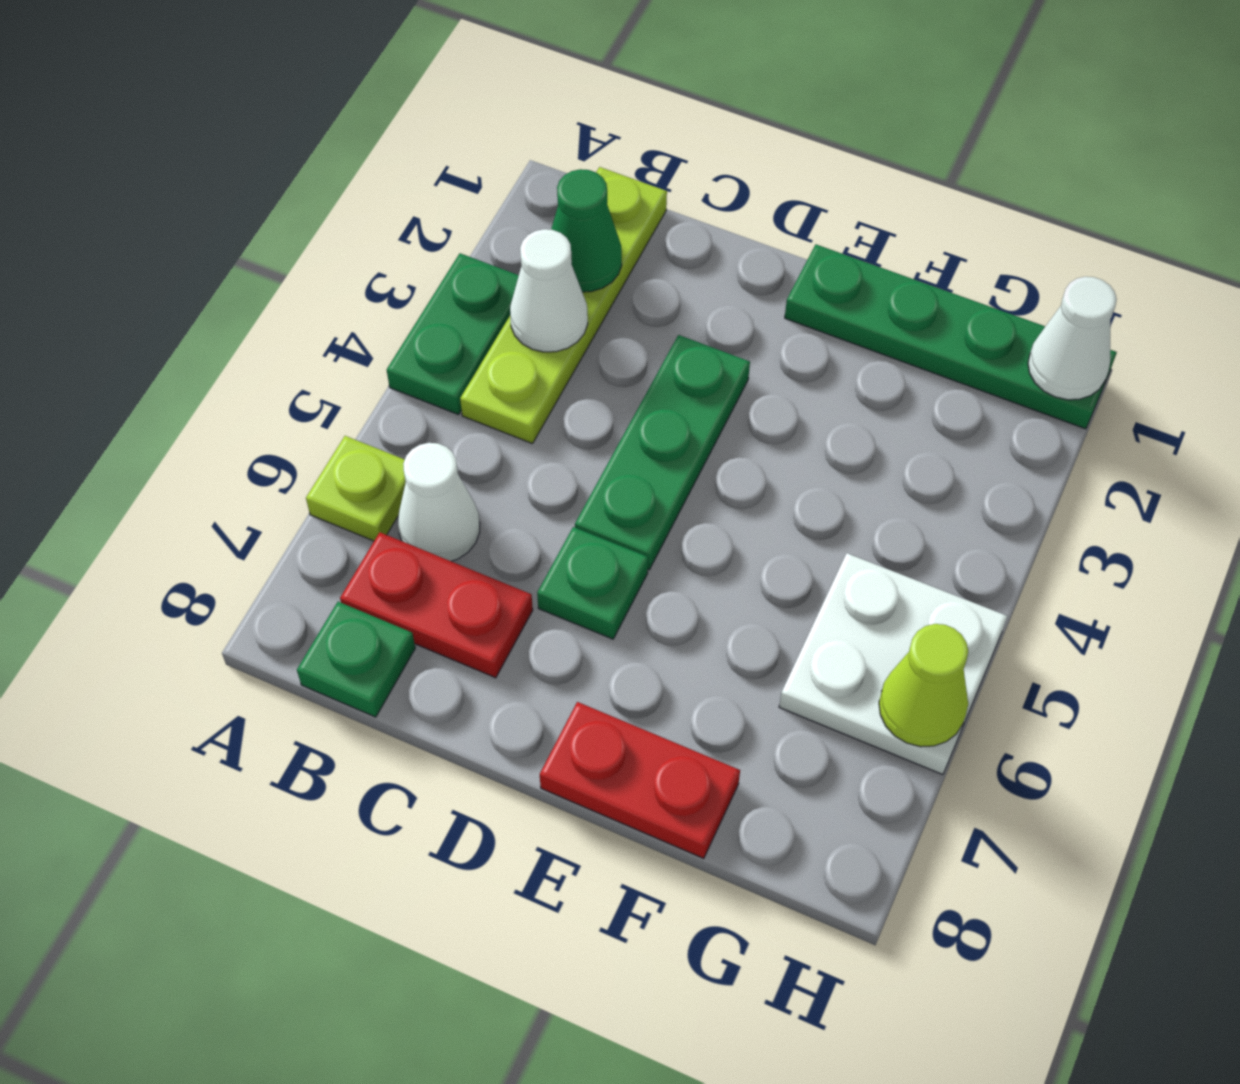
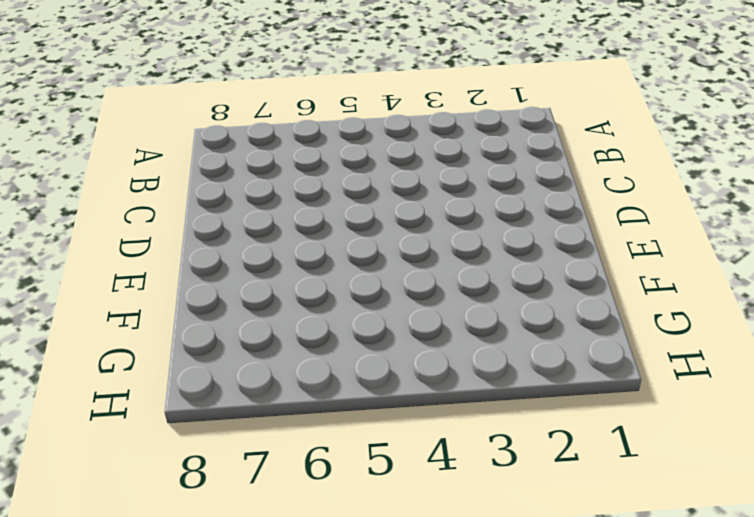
none -> green plate A3:A4 level 1
none -> lime plate A6 level 1
none -> lime plate B1:B4 level 1

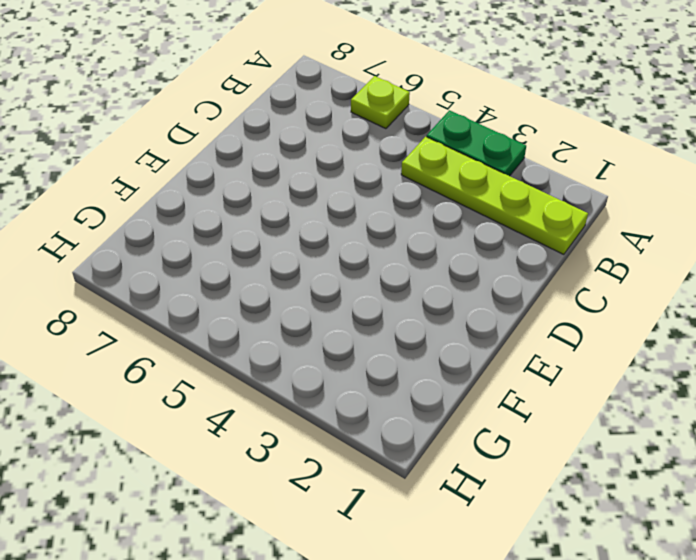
none -> white cone B6 level 1
none -> red plate B7:C7 level 1
none -> green plate B8 level 1

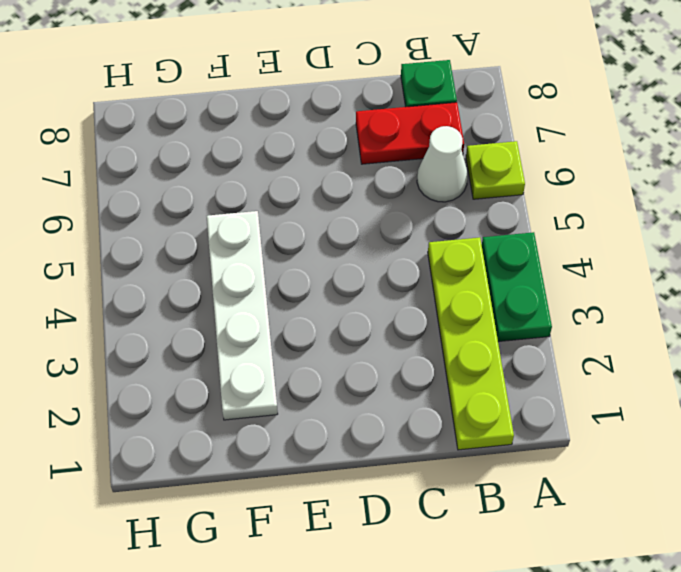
white plate F2:F5 level 1 -> none
none -> green plate D3:D5 level 1
none -> green plate D6 level 1
none -> green plate E1:H1 level 1

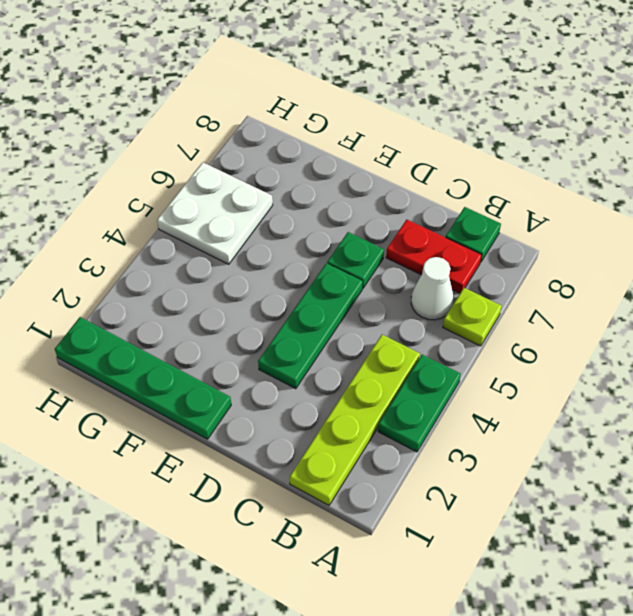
none -> red plate E8:F8 level 1
none -> green cone B2 level 2
none -> white cone B3 level 2

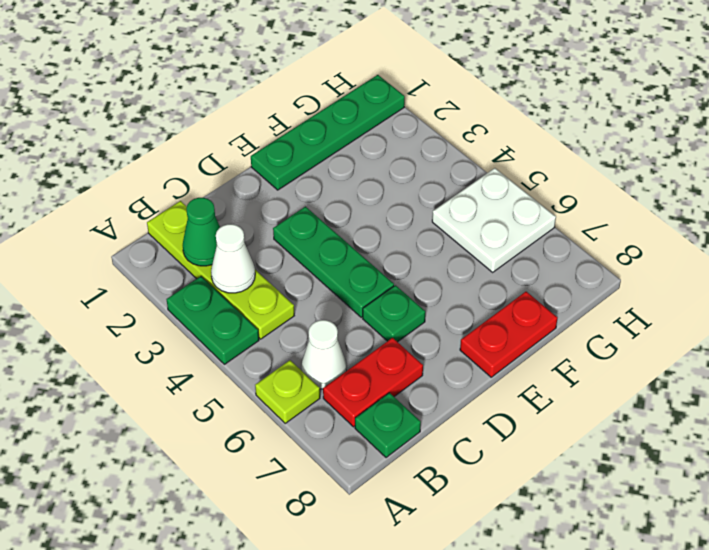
none -> white cone H1 level 2
none -> lime cone H6 level 2

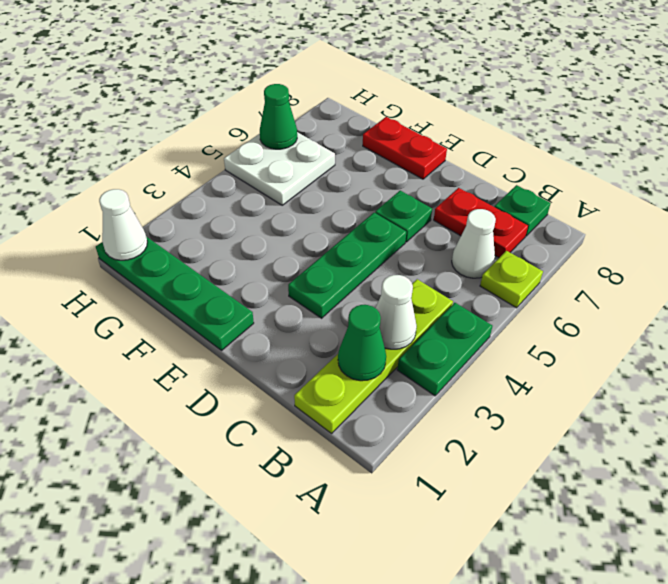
green cone H6 level 2 -> lime cone H6 level 2

